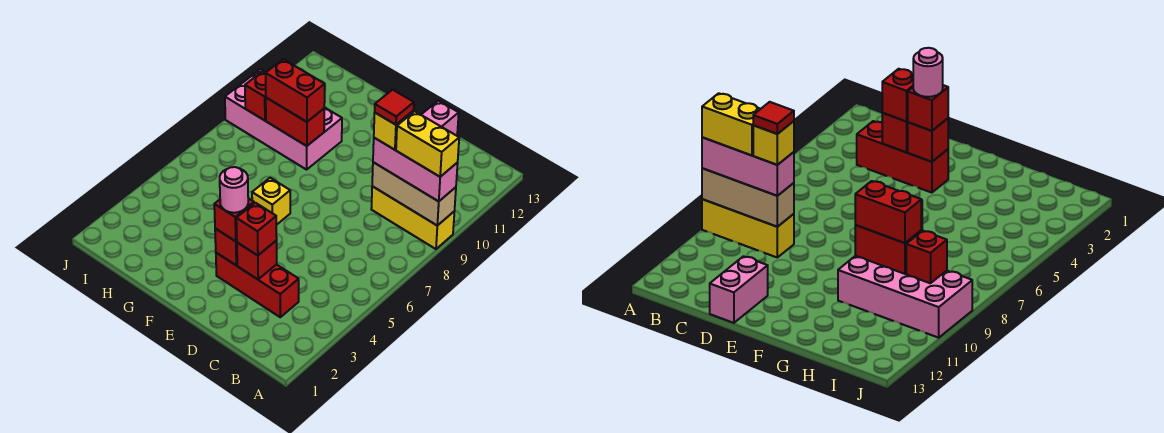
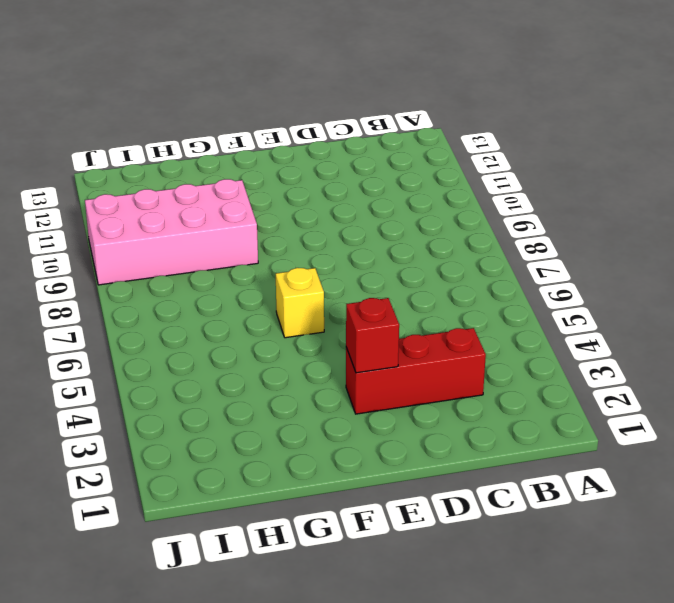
none -> yellow brick A9:C9 level 1
none -> pink brick D12:D13 level 1
none -> tan brick A9:C9 level 2

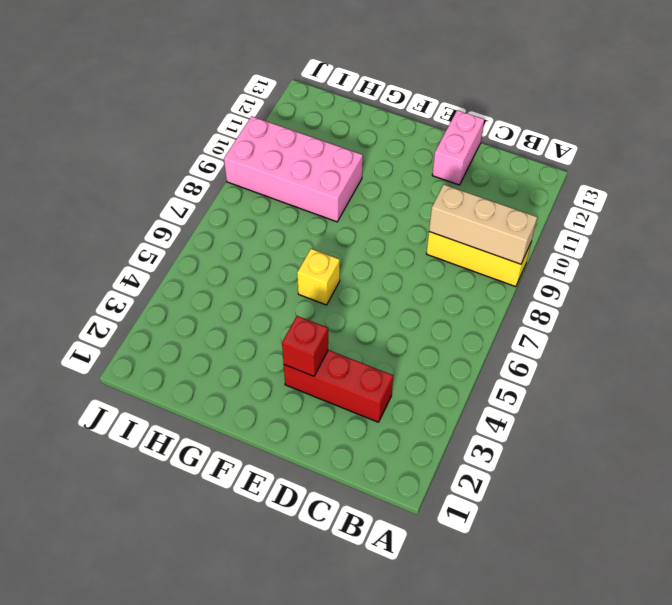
none -> red brick D3 level 2
none -> red brick G9:H9 level 2
none -> red brick I9 level 2

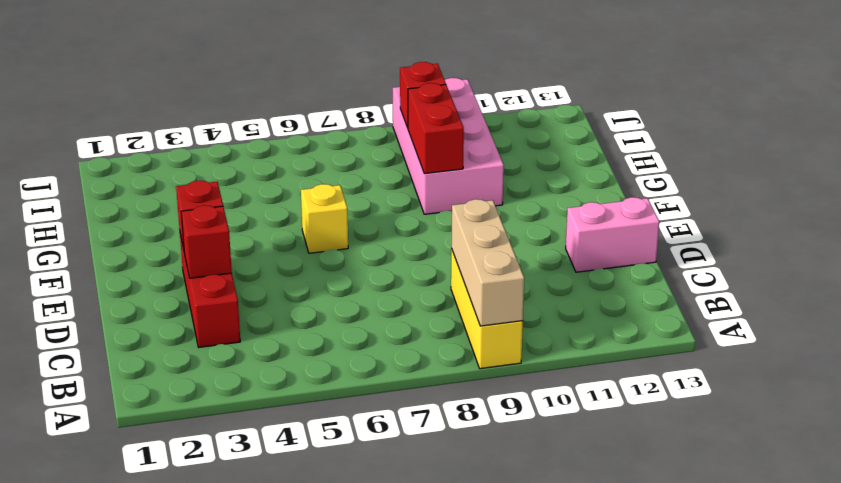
none -> pink brick A9:C9 level 3
none -> red brick D3 level 3
none -> red brick E3 level 3

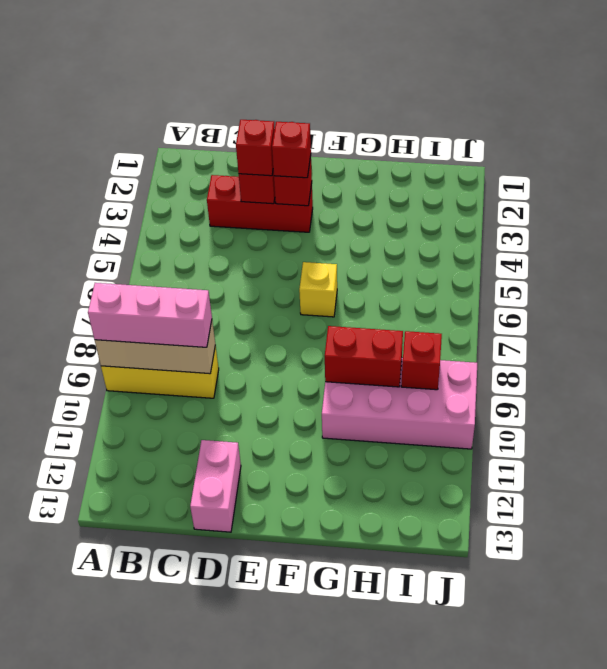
none -> red brick G9:H9 level 3
none -> yellow brick A9:B9 level 4
none -> yellow brick C9 level 4

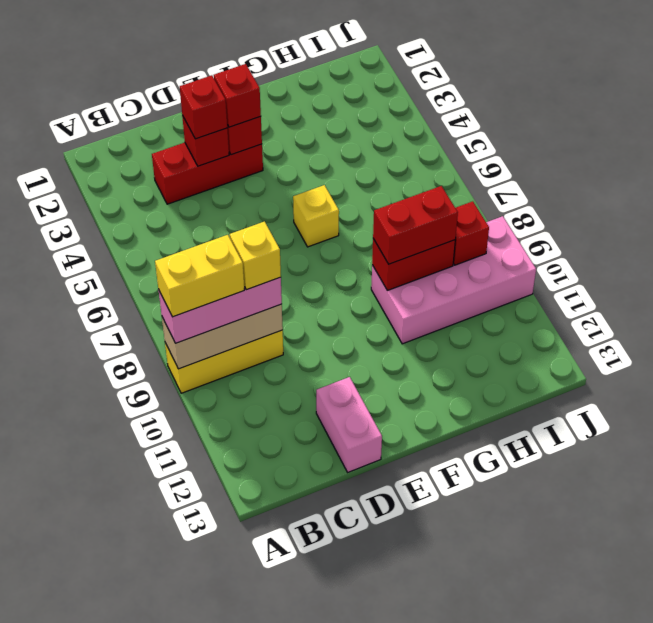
none -> pink round brick E3 level 4
none -> red tile C9 level 5

